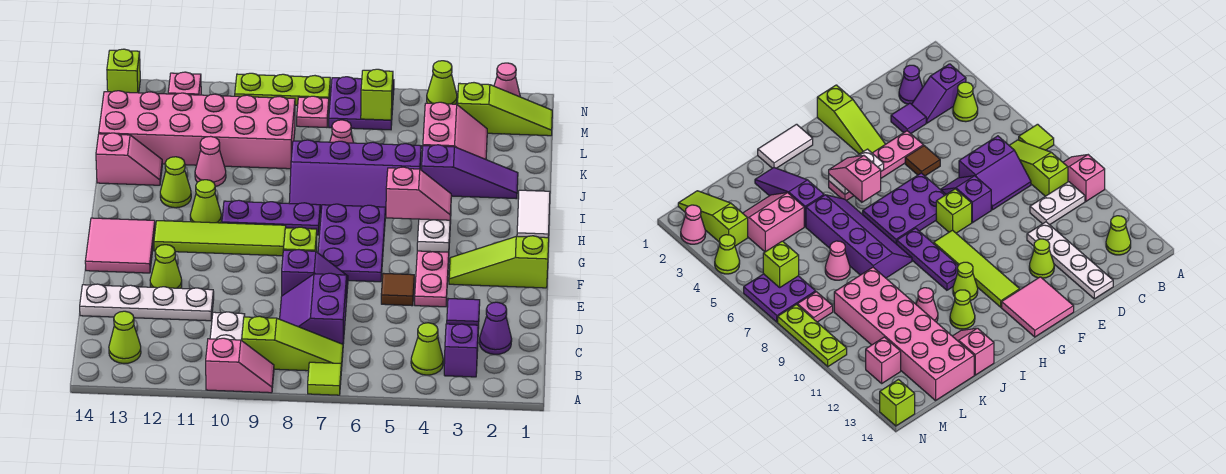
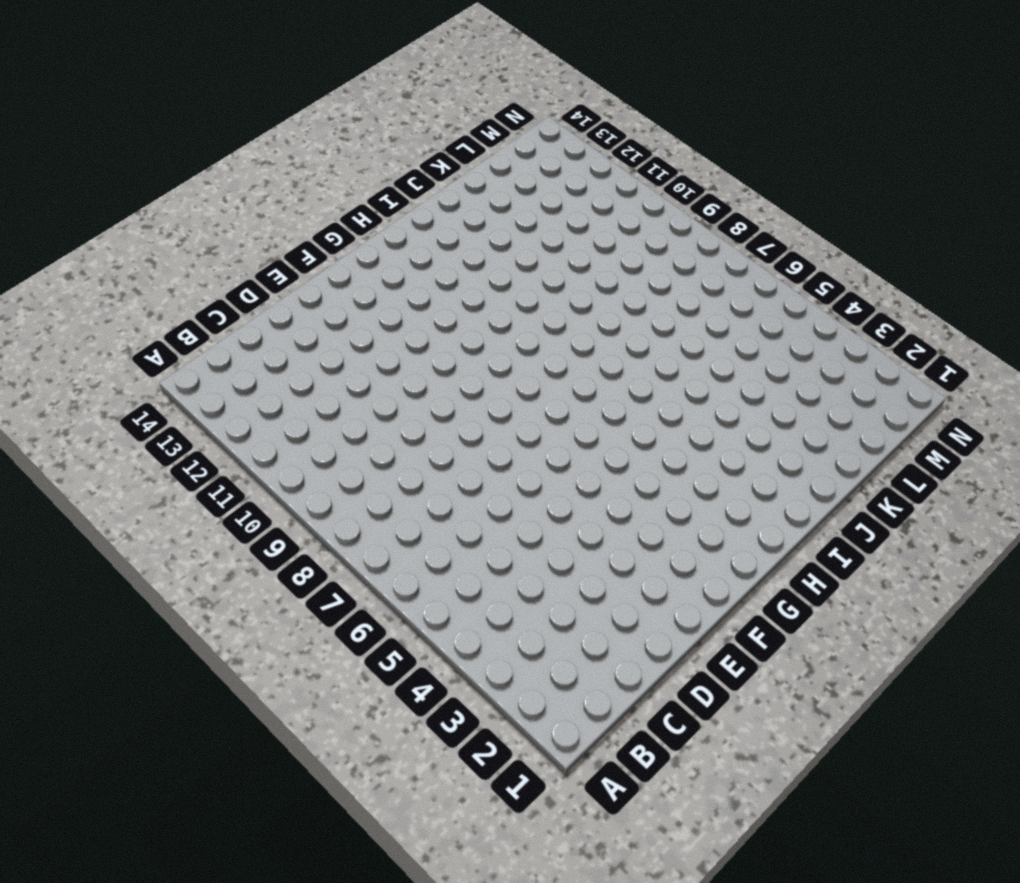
none -> lime tile A7 level 1
none -> pink slope A9:A10 level 1 top 10
none -> purple slope B3:C3 level 1 top B
none -> lime cone B4 level 1

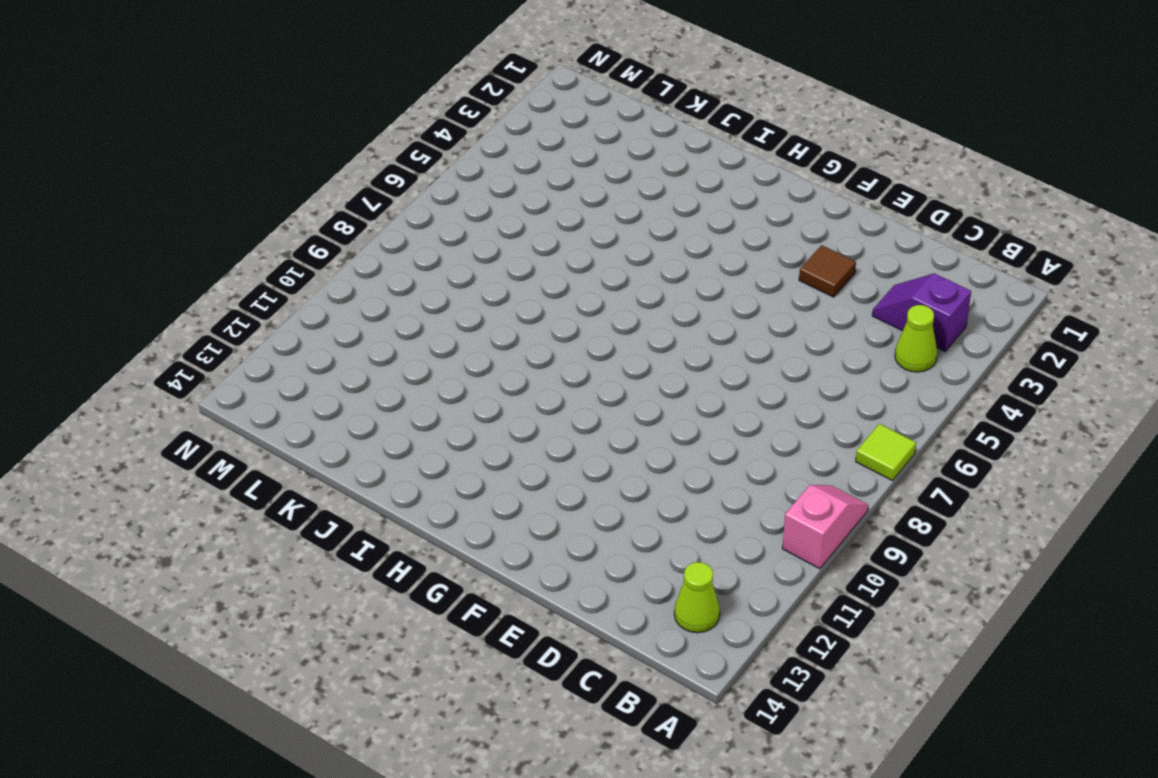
brown tile E3 level 1 -> brown tile E5 level 1
none -> lime slope B7:B9 level 1 top 9
none -> white plate B10:C10 level 1
none -> purple cone C2 level 1
none -> purple slope C7:D8 level 1 top 7

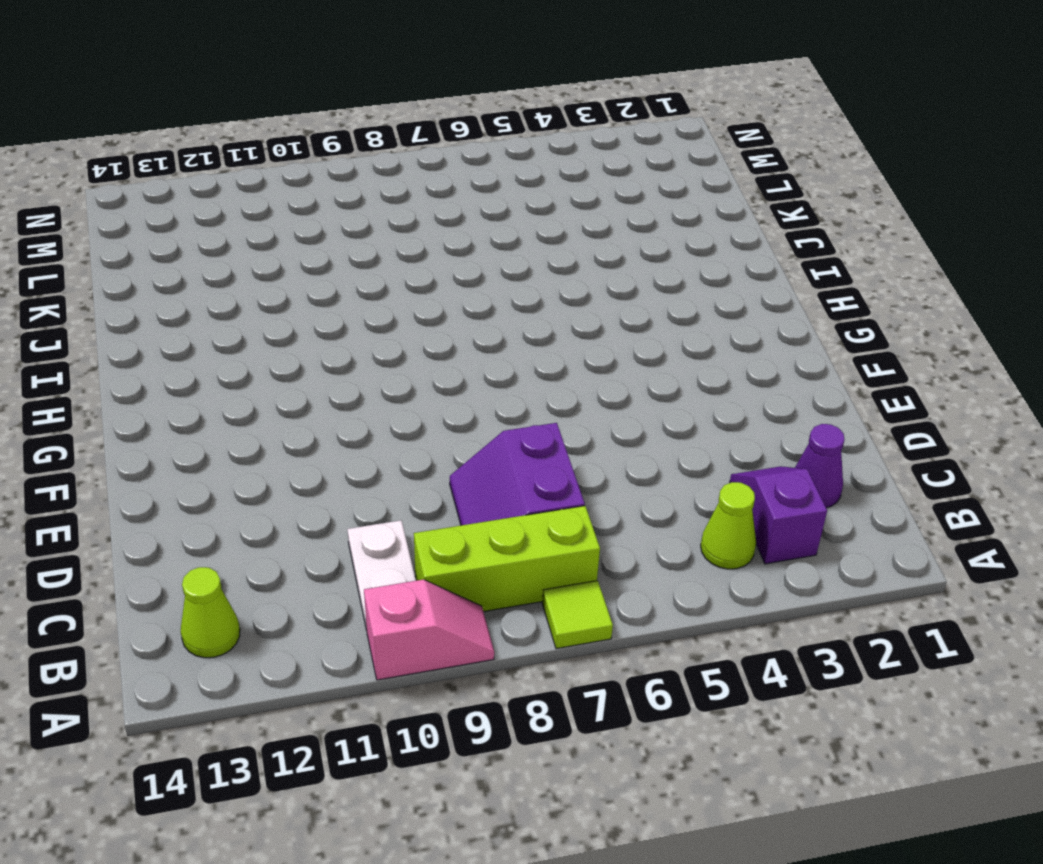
lime brick B7:B9 level 1 -> lime slope B7:B9 level 1 top 9
none -> purple tile D3 level 1
none -> white plate D11:D14 level 1
none -> pink plate E4:H4 level 1
none -> brown tile E5 level 1

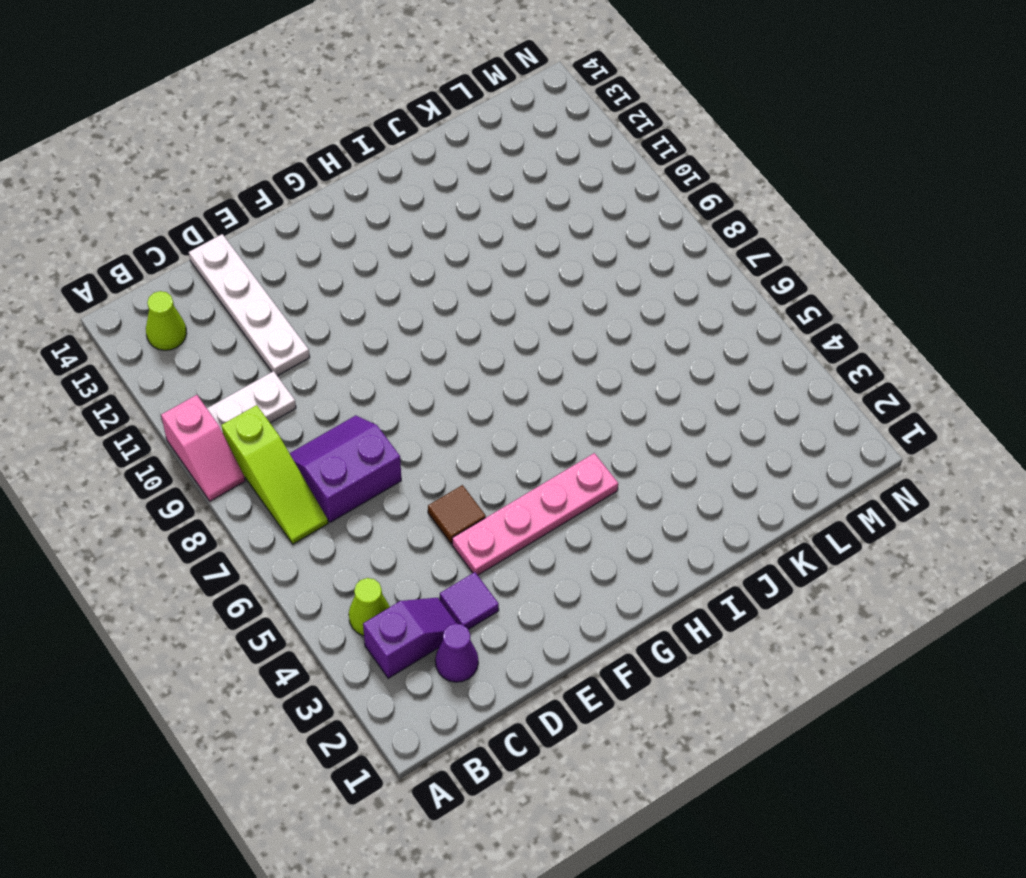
none -> lime tile A7 level 1
none -> purple slope E7:E8 level 1 top 8
none -> lime cone E12 level 1
none -> lime slope F1:F3 level 1 top 1

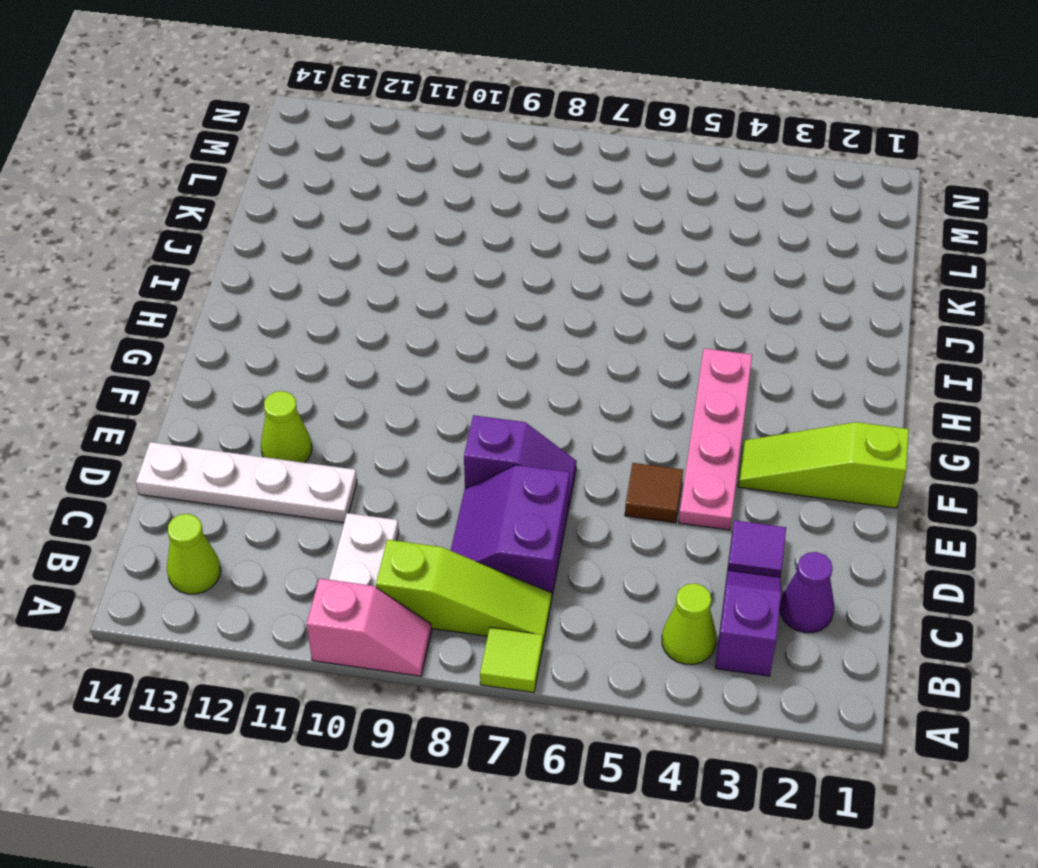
none -> purple plate F6:H7 level 1
none -> lime brick F8 level 1
none -> pink tile F13:G14 level 1
none -> lime tile G9:G12 level 1

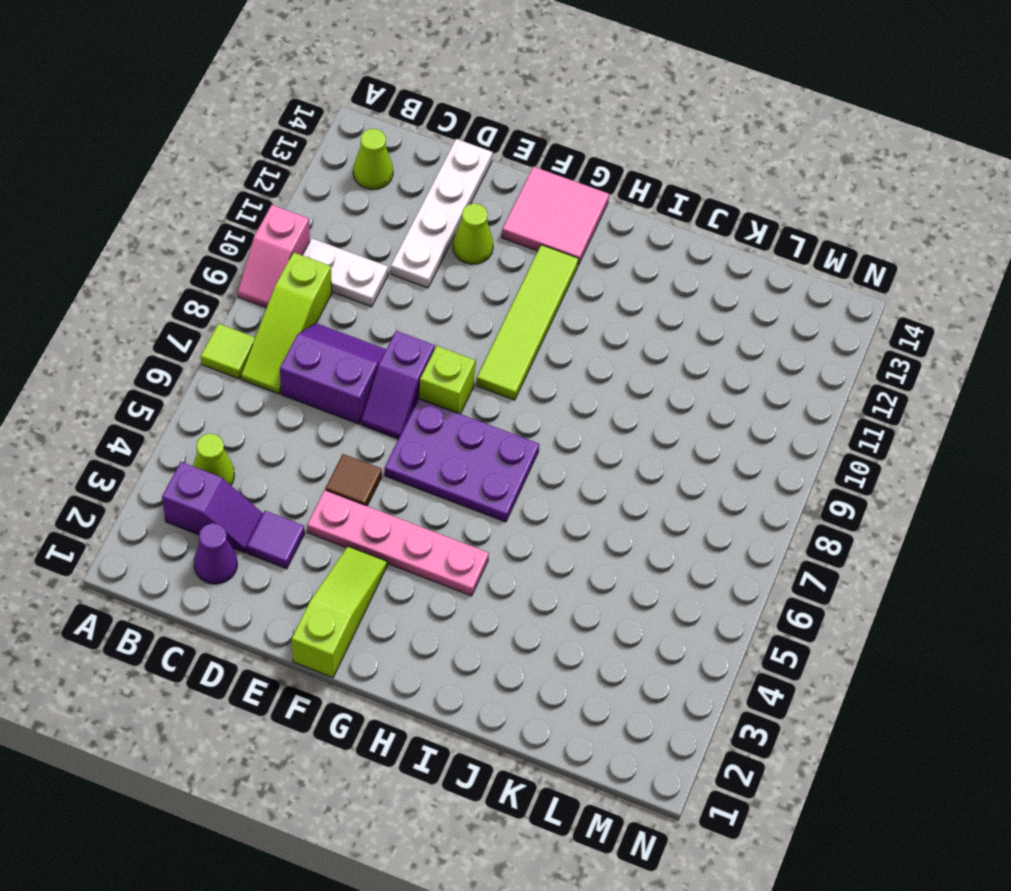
none -> white tile H1:I1 level 1
none -> purple plate H8:H10 level 1
none -> lime cone H11 level 1
none -> purple slope I5:J8 level 1 top J

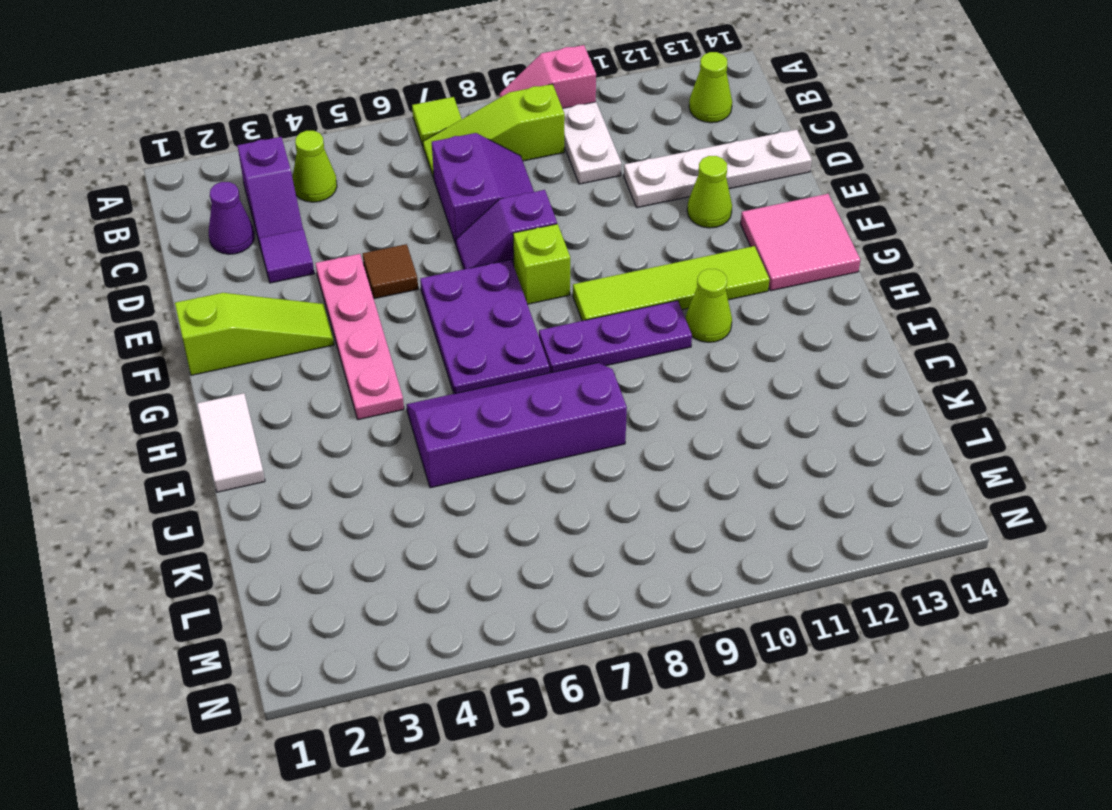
none -> lime cone I12 level 1
none -> purple slope J2:J4 level 1 top 4
none -> pink cone J11 level 1
none -> pink slope J13:J14 level 1 top 14

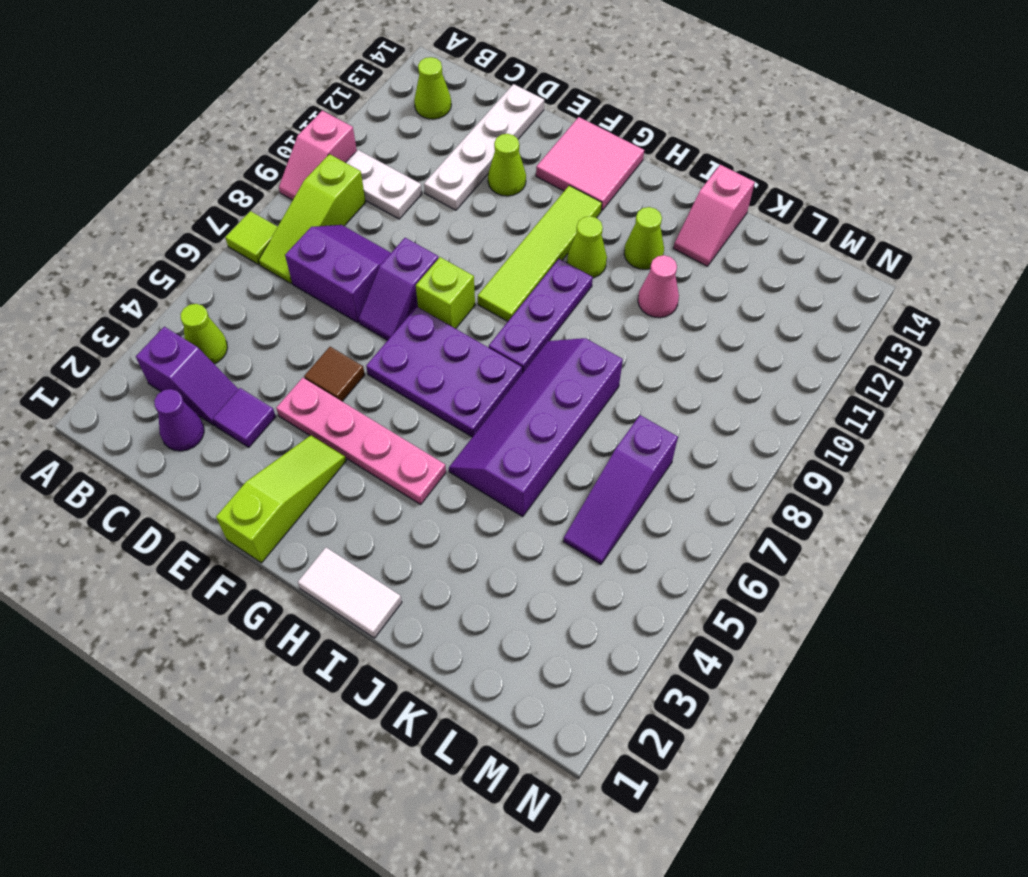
purple slope L5:L7 level 1 top 7 -> purple slope J2:J4 level 1 top 4
none -> pink slope K3:L4 level 1 top 4
none -> pink cone K7 level 1
none -> pink brick K9:L14 level 1
none -> lime slope M1:M3 level 1 top 3

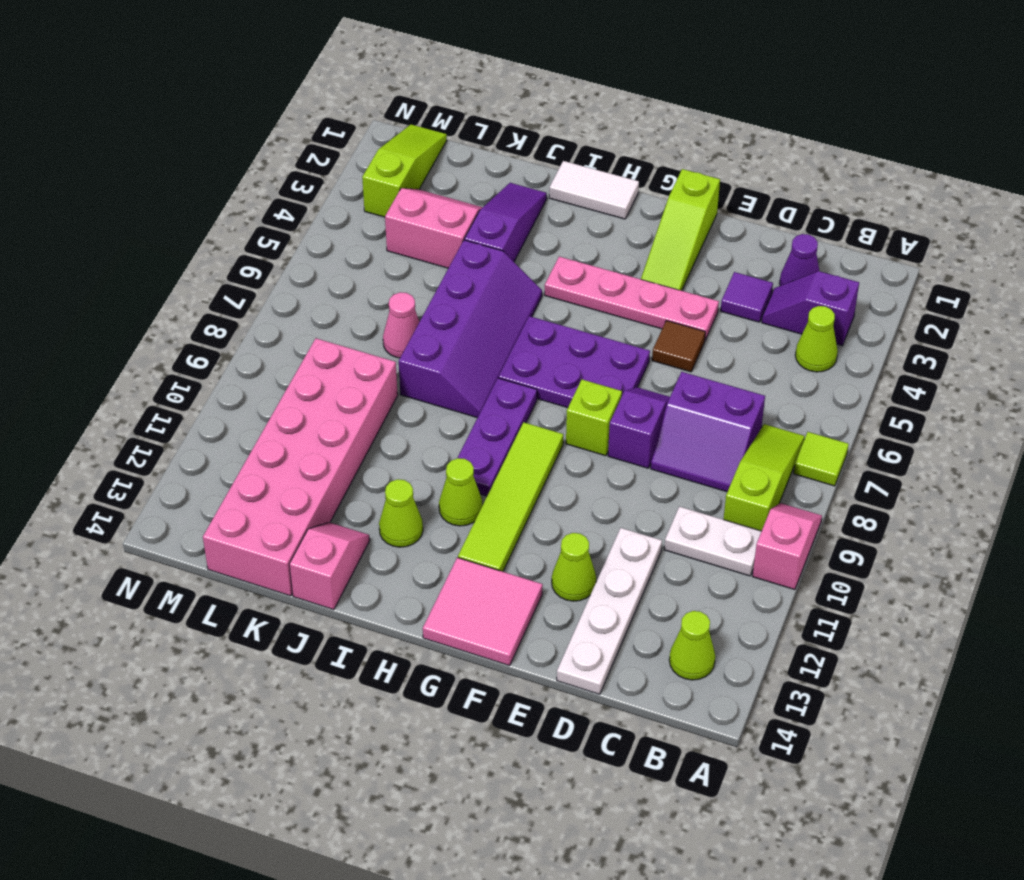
none -> pink cone J11 level 1
none -> purple plate M6:N7 level 1
none -> pink plate M8 level 1
none -> pink brick M12 level 1

